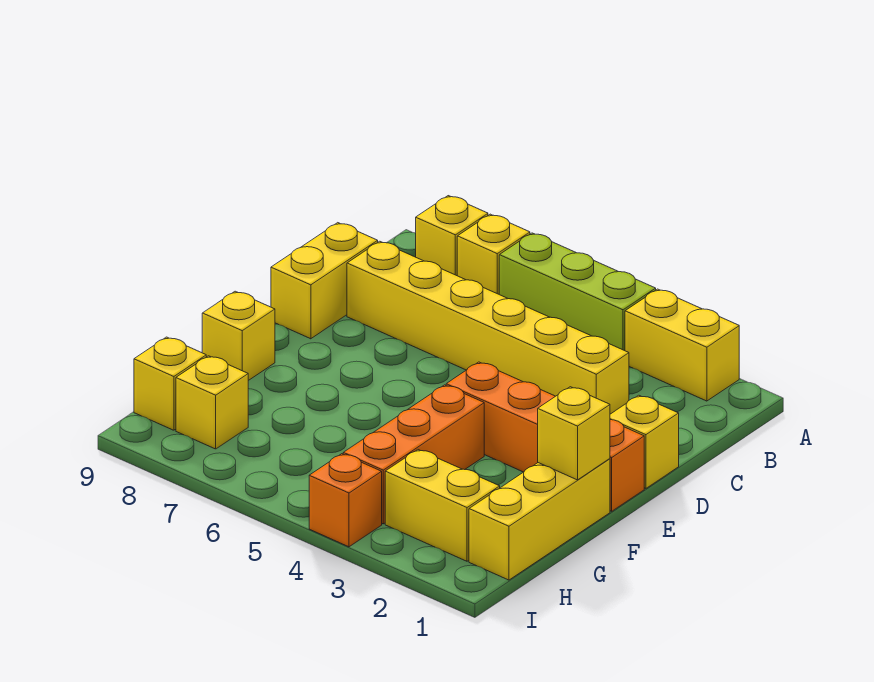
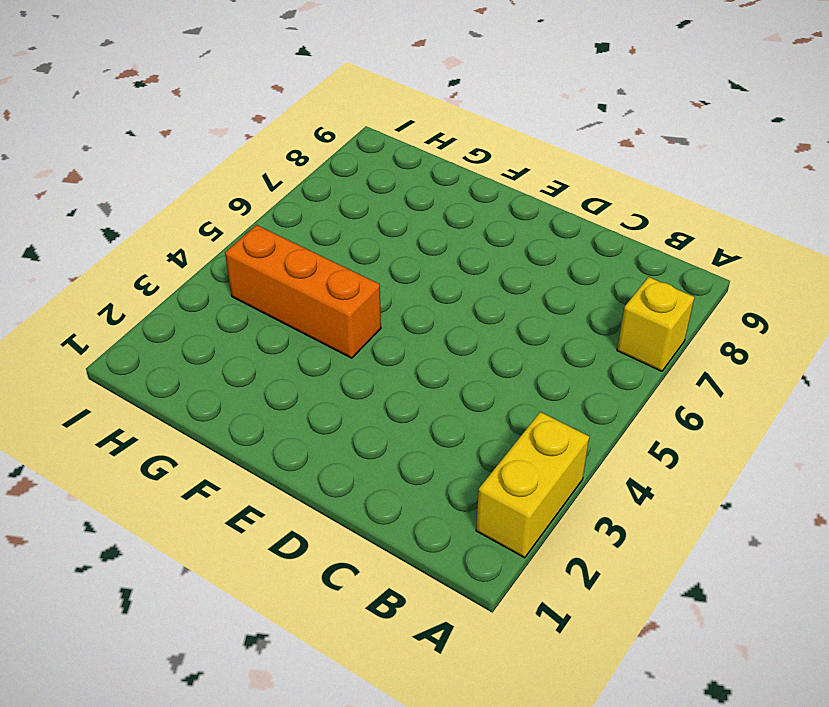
none -> lime brick A4:A6 level 1
none -> yellow brick A8 level 1
none -> yellow brick C3:C8 level 1

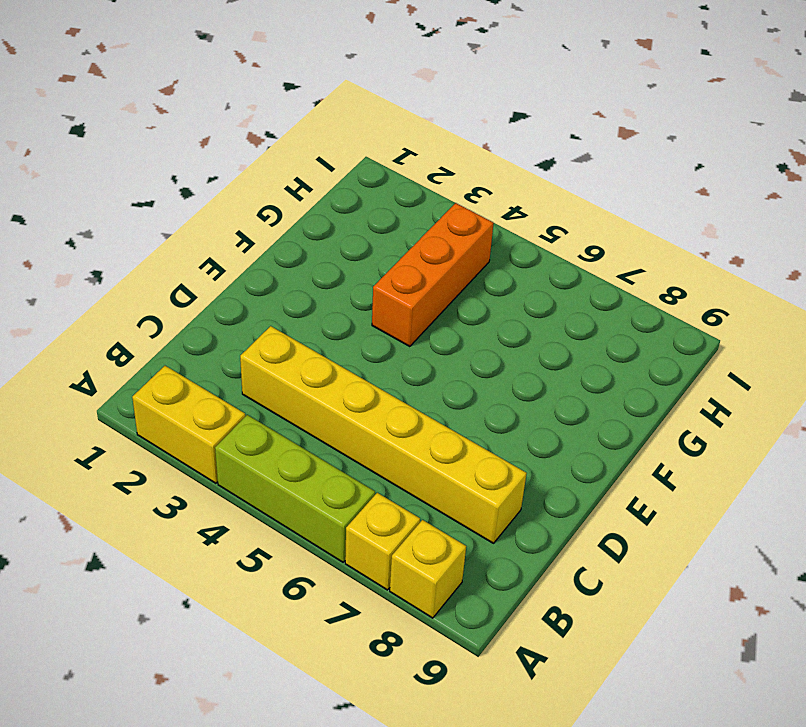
none -> yellow brick C9:D9 level 1
none -> yellow brick D1 level 1
none -> orange brick E1:E4 level 1

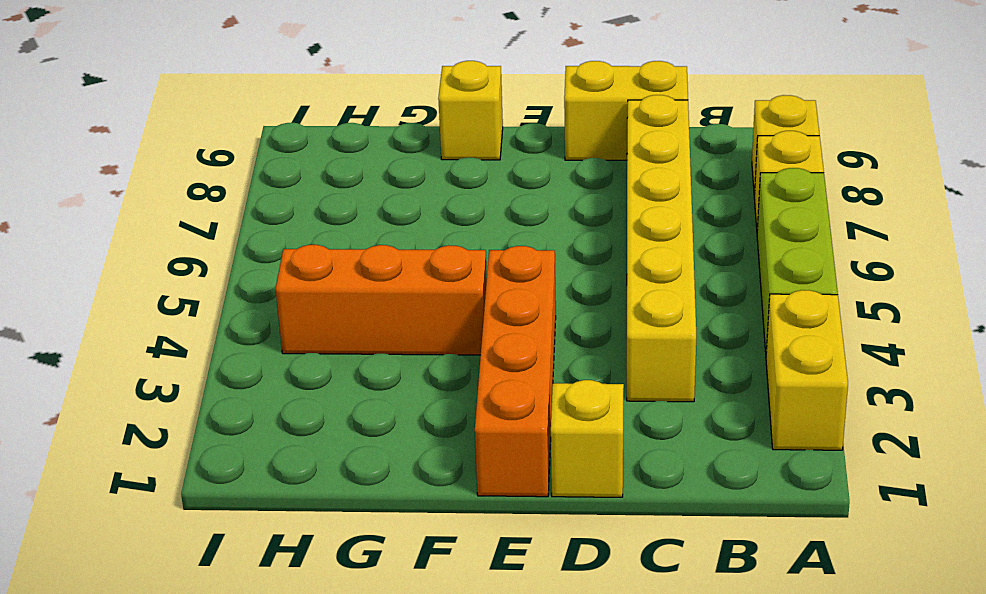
none -> yellow brick F1:H1 level 1
none -> yellow brick H2:H3 level 1
none -> yellow brick H8 level 1

